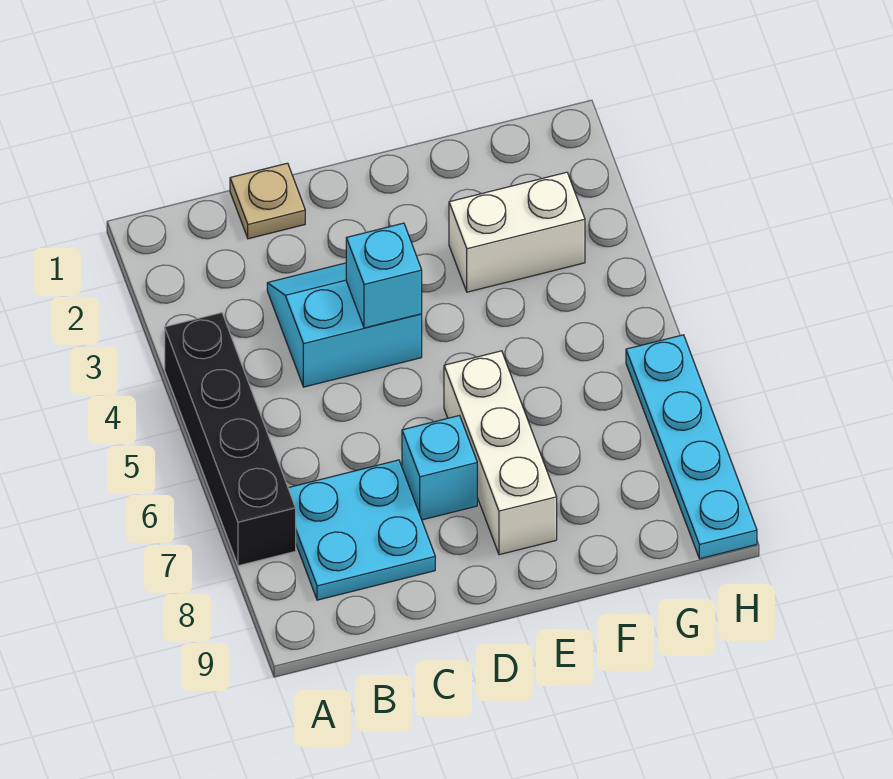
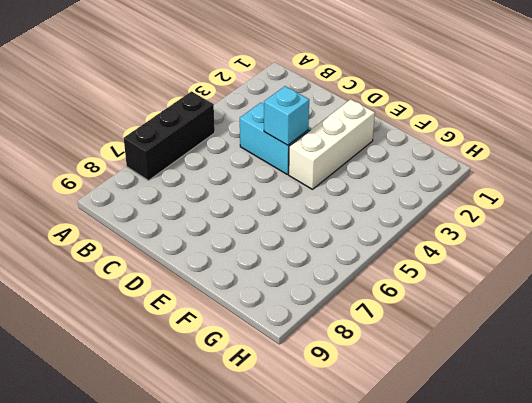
black brick A5:A7 level 1 -> black brick A4:A7 level 1
white brick E2:E4 level 1 -> white brick E6:E8 level 1
none -> cyan plate B7:C8 level 1
none -> tan plate C1 level 1

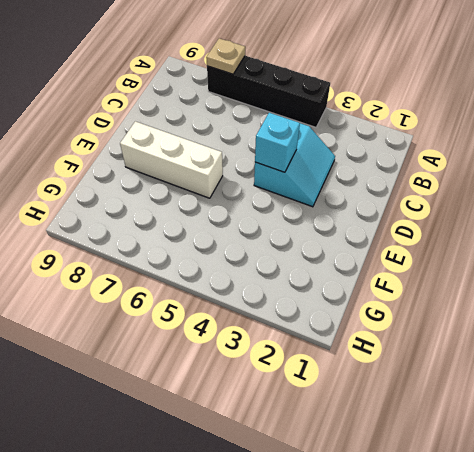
tan plate A7 level 2 -> tan plate C1 level 1
none -> cyan plate B7:C8 level 1
none -> cyan brick D7 level 1

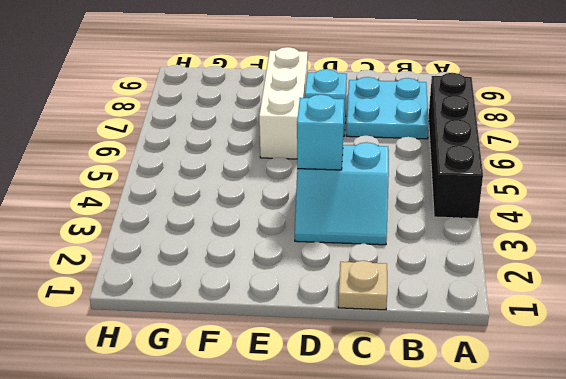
none -> white brick F3:G3 level 1
none -> cyan plate H6:H9 level 1

